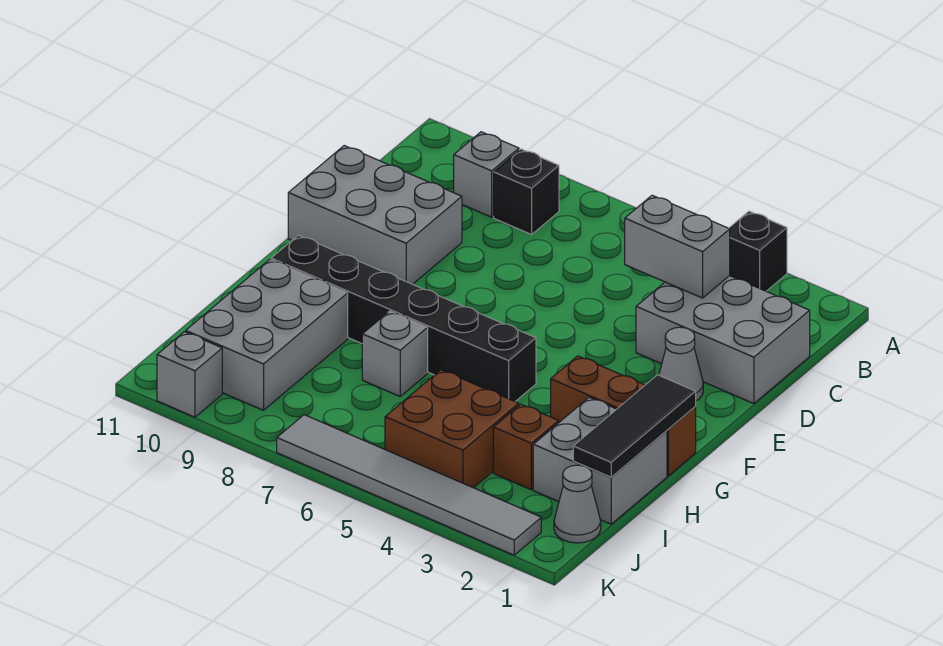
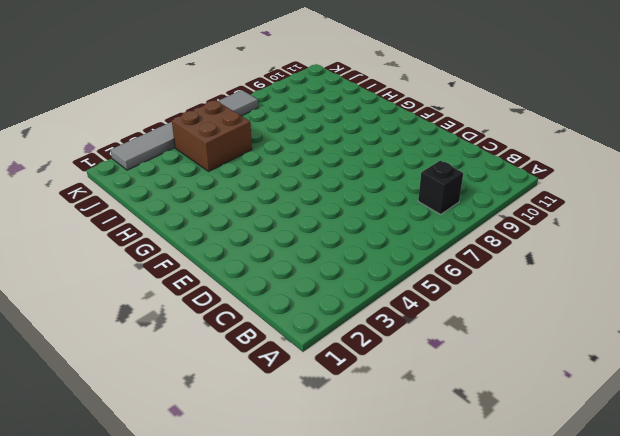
none -> black brick A3 level 1
none -> grey brick B9 level 1
none -> grey brick C1:D3 level 1

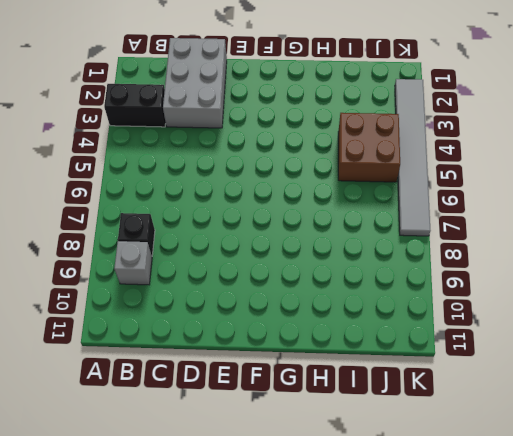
black brick A3:B3 level 1 -> black brick A3 level 1
none -> grey brick D9:E11 level 1
none -> grey cone E2 level 1
none -> brown brick G1:G3 level 1

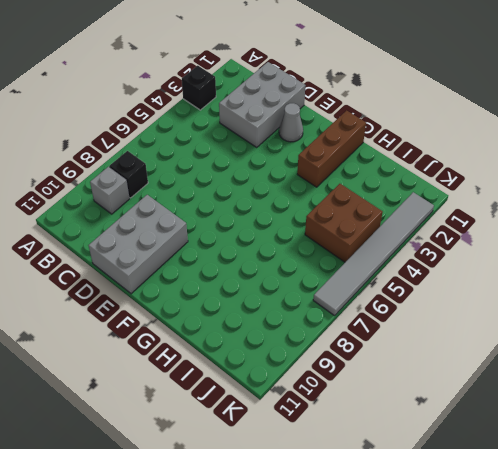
none -> black brick G5:G10 level 1
none -> grey brick H1:I2 level 1
none -> grey brick H7 level 1

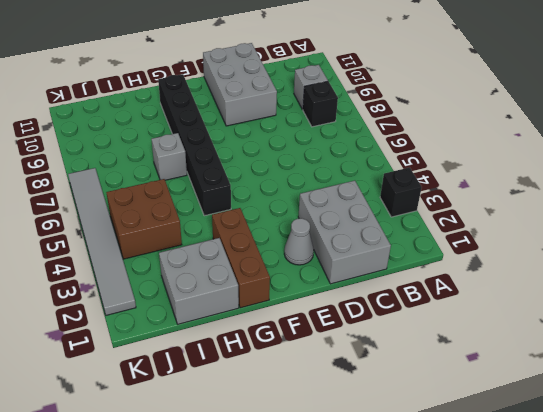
none -> grey brick H9:J10 level 1
none -> brown brick I3 level 1
none -> grey cone J1 level 1

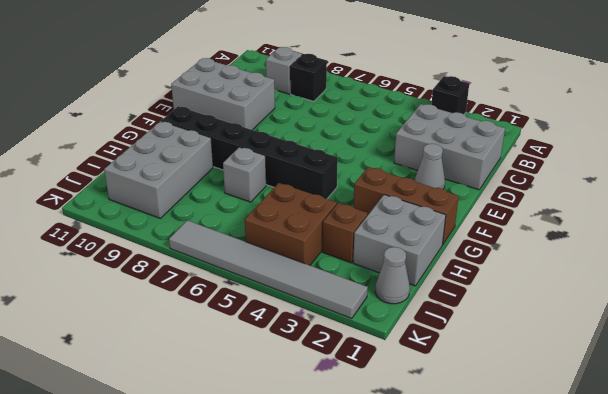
none -> grey brick K10 level 1
none -> grey brick C3:C4 level 2
none -> black tile G1:I1 level 2

